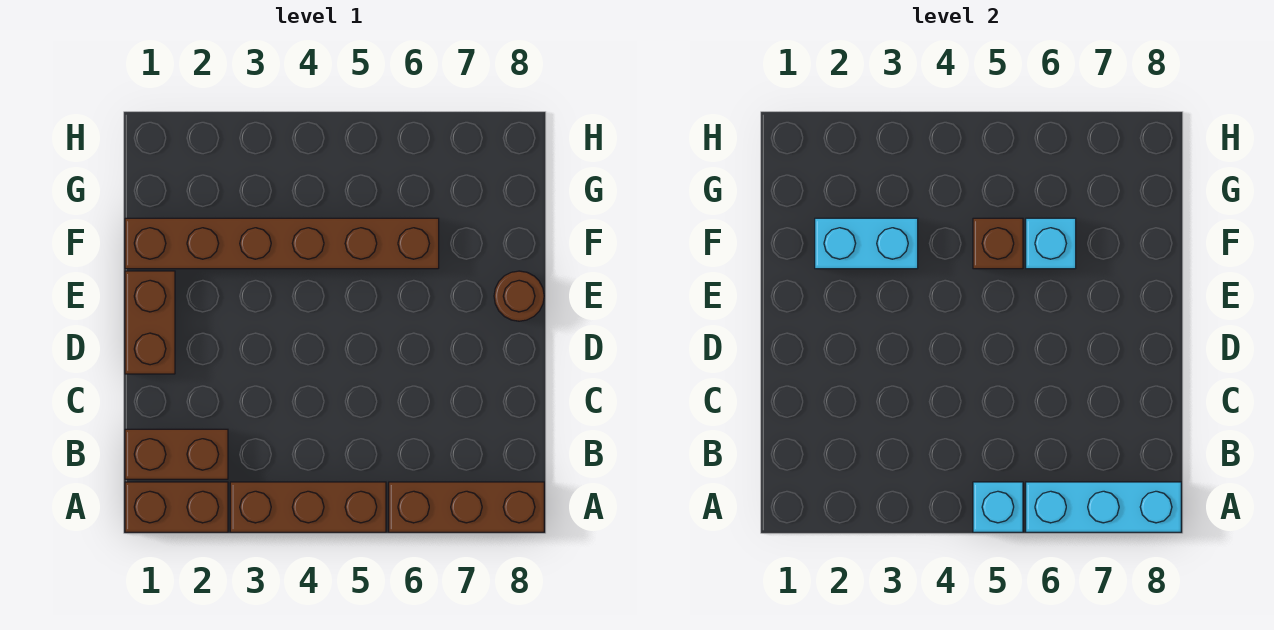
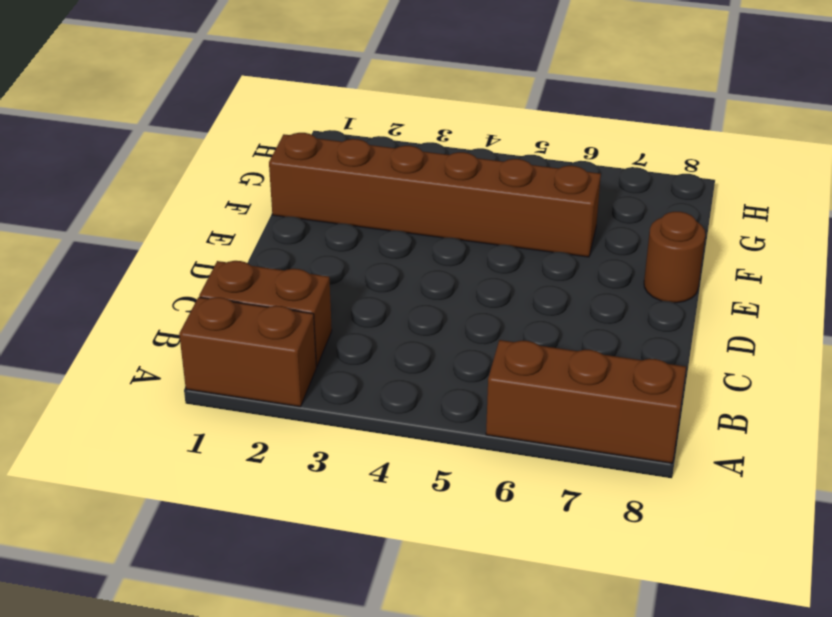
none -> brown brick A3:A5 level 1
none -> brown brick D1:E1 level 1
none -> cyan brick A5 level 2

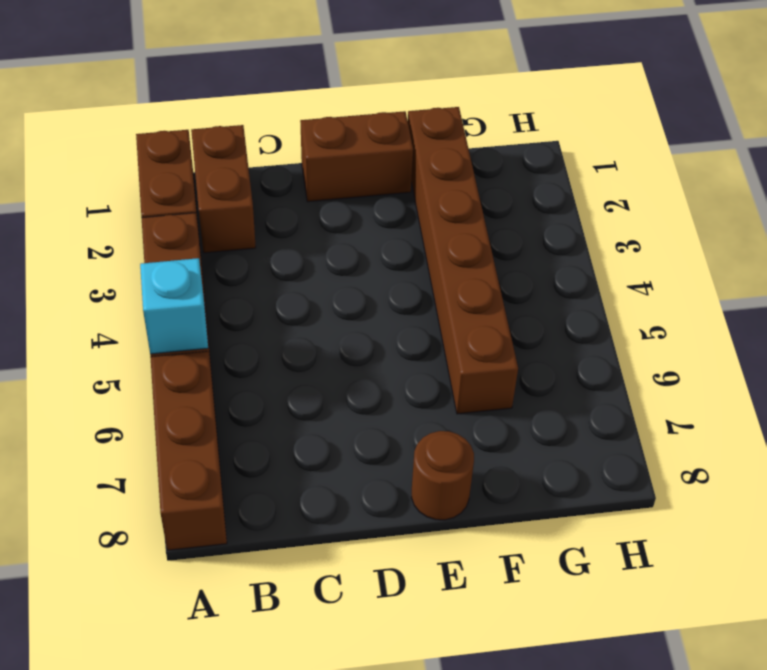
none -> cyan brick A6:A8 level 2
none -> cyan brick F2:F3 level 2
none -> brown brick F5 level 2

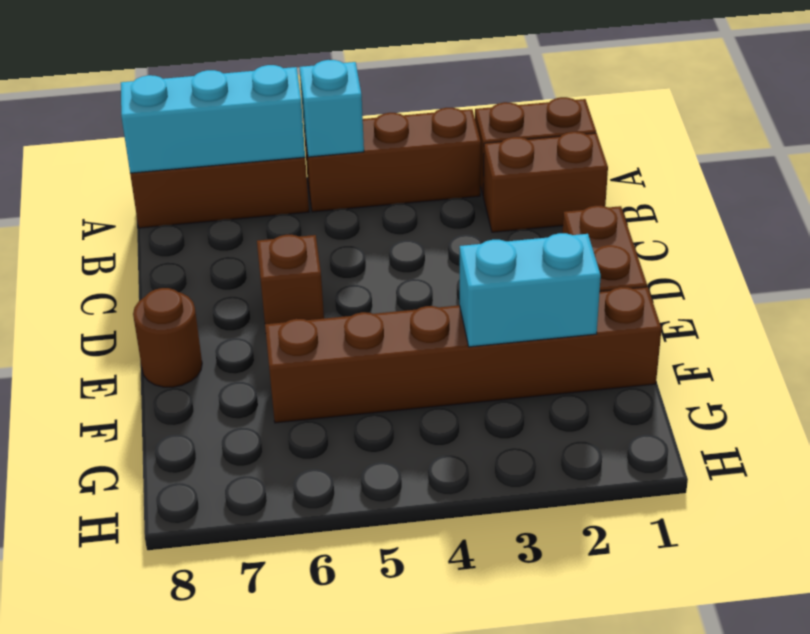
brown brick D6 level 1 -> brown brick F5 level 2
none -> cyan brick F6 level 2

